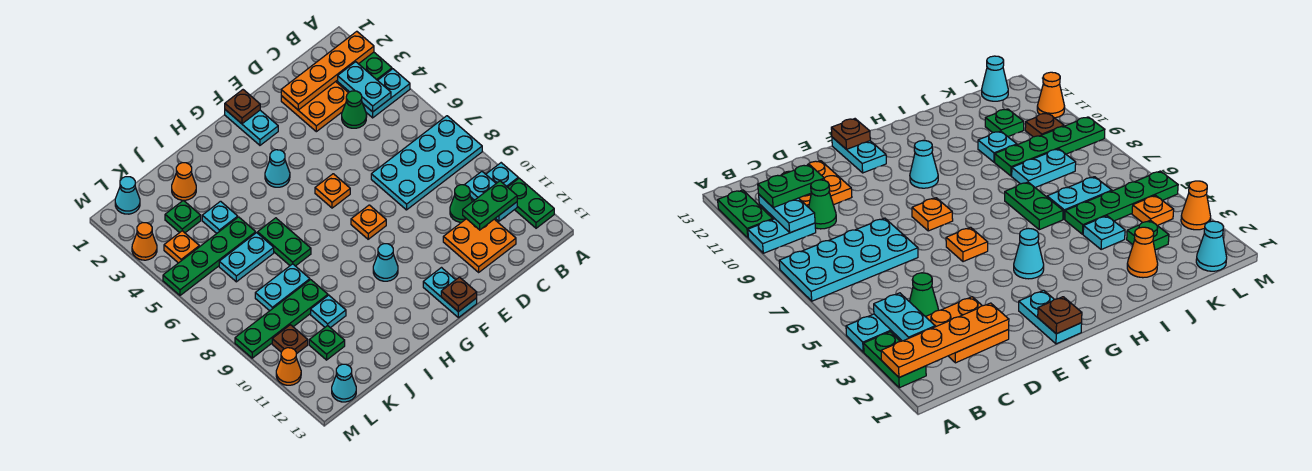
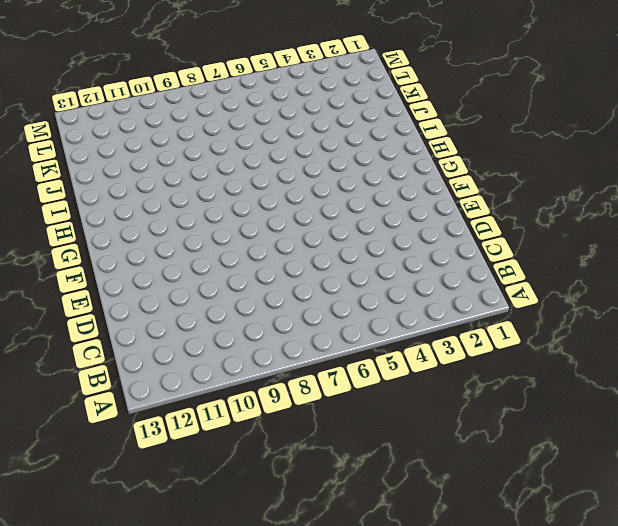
none -> green plate A2:A3 level 1
none -> cyan plate A4:B4 level 1
none -> cyan plate A7:D8 level 1
none -> cyan plate A10:B10 level 1

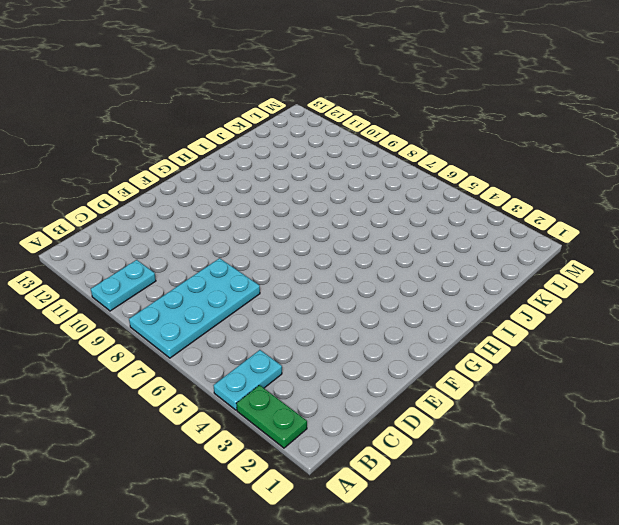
none -> green plate A11:A12 level 1
none -> orange plate C2:D3 level 1
none -> green cone C4 level 1
none -> green cone C10 level 1

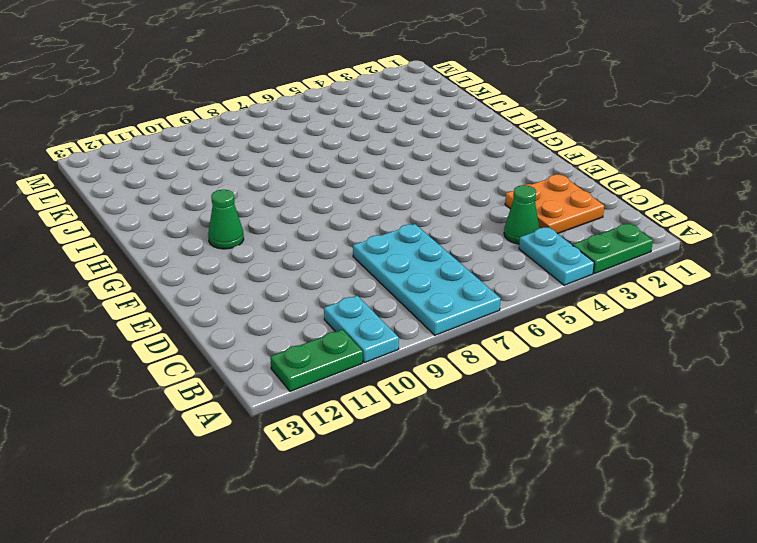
green cone G11 level 1 -> green cone C10 level 1
none -> orange plate C11:D12 level 1
none -> cyan plate F1:F2 level 1
none -> orange plate F6 level 1
none -> orange plate F8 level 1

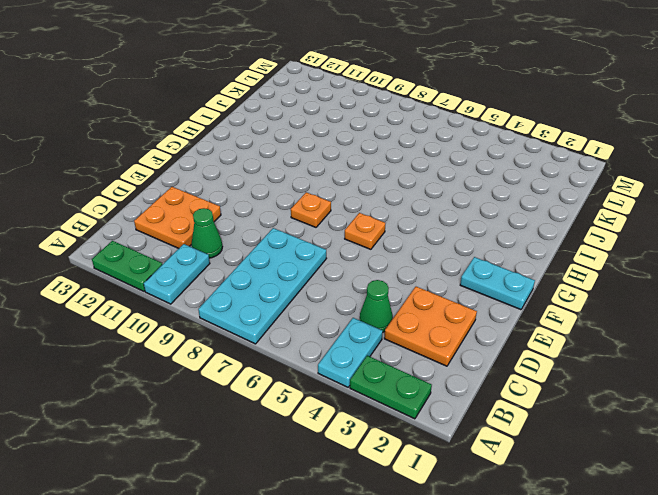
none -> cyan plate F12:F13 level 1
none -> cyan cone G4 level 1
none -> cyan cone G10 level 1
none -> green plate I6:I7 level 1

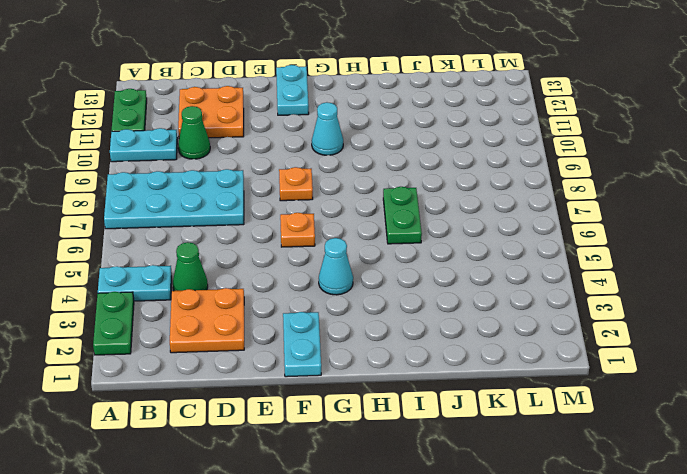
none -> orange cone J2 level 1
none -> cyan plate J4 level 1
none -> green plate J5:M5 level 1
none -> cyan plate J6:K6 level 1

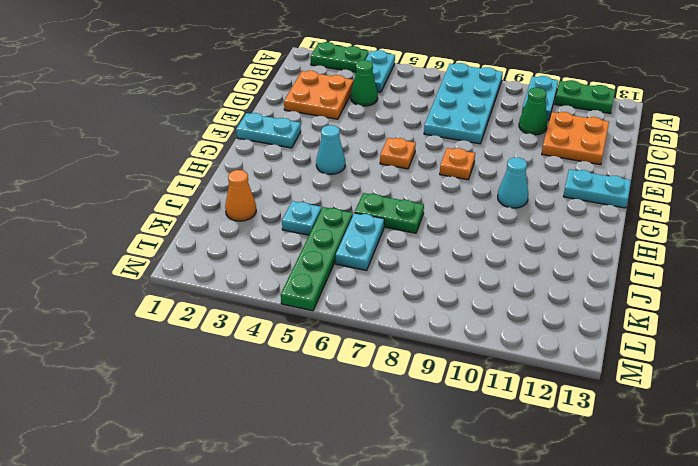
none -> cyan plate J8:K8 level 1
none -> green plate J9:M9 level 1
none -> cyan plate J10 level 1
none -> green plate K3 level 1

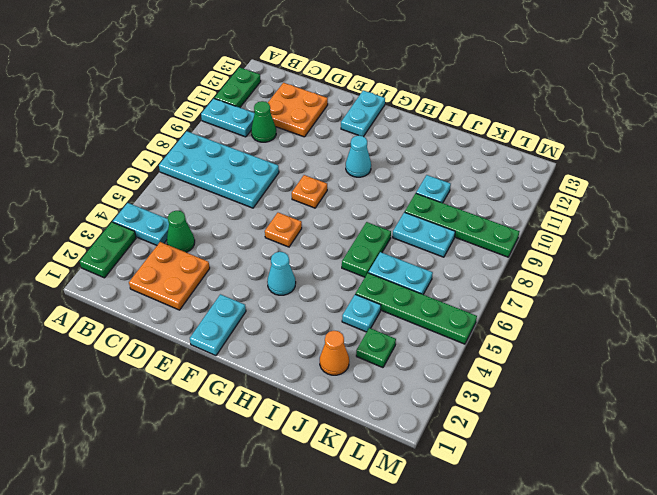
none -> green plate K11 level 1
none -> cyan cone L1 level 1
none -> orange plate L4 level 1
none -> brown plate L10 level 1

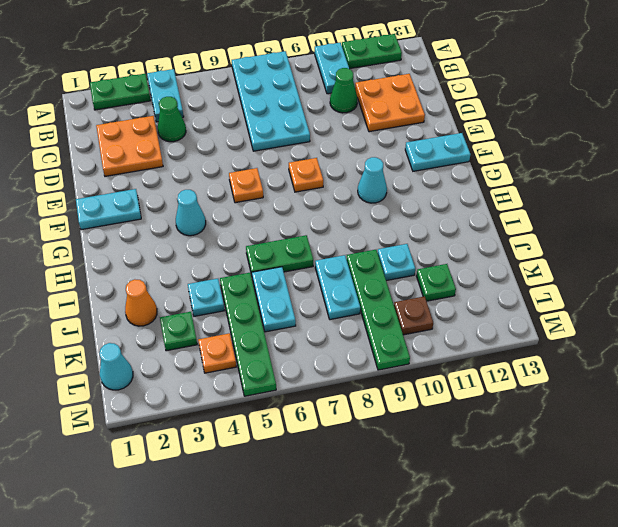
none -> cyan cone L13 level 1
none -> orange cone M3 level 1
none -> orange cone M11 level 1
none -> orange plate A2:D2 level 2

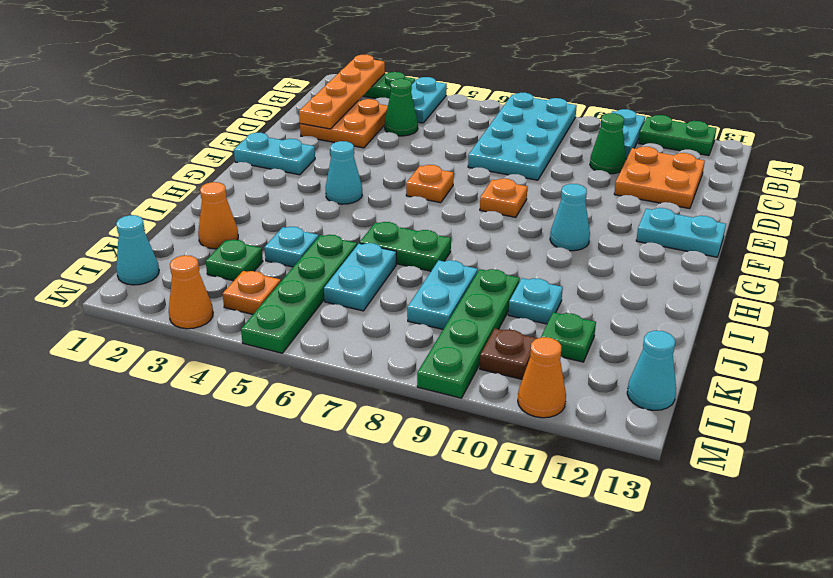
none -> cyan plate B3:B4 level 2
none -> cyan plate B10:B11 level 2
none -> brown plate F1 level 2
none -> brown plate F13 level 2

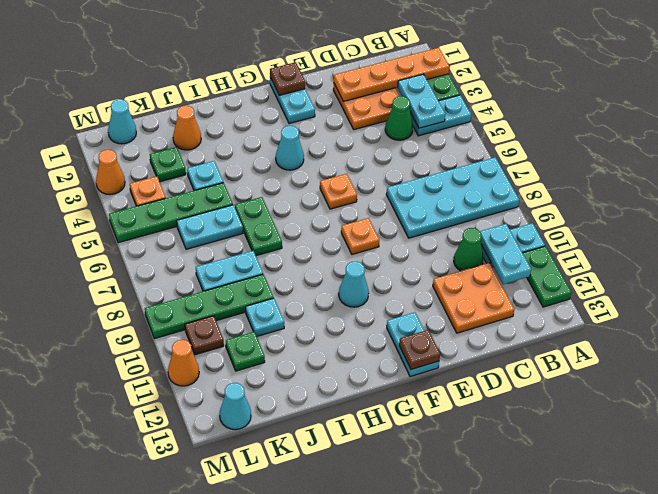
none -> green plate B11:C11 level 3

